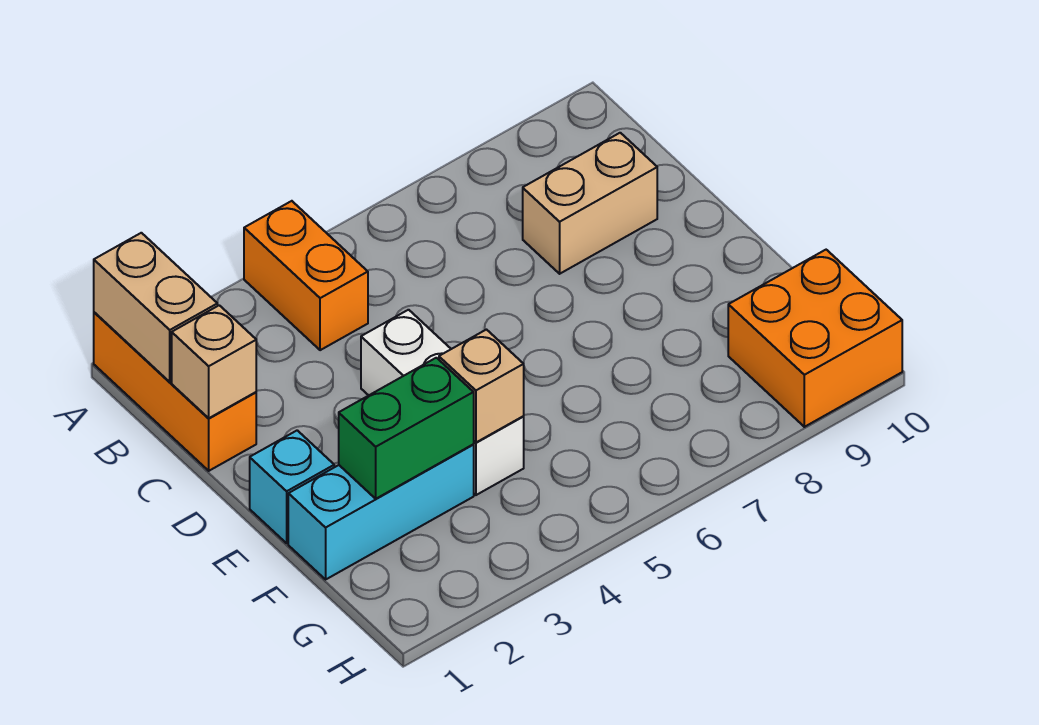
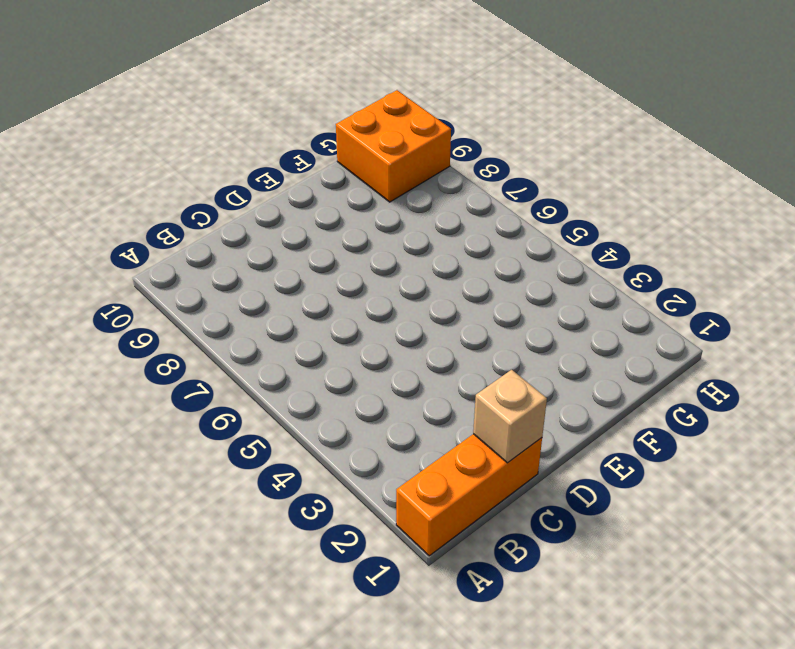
none -> orange brick A4:B4 level 1
none -> tan brick C8:C9 level 1

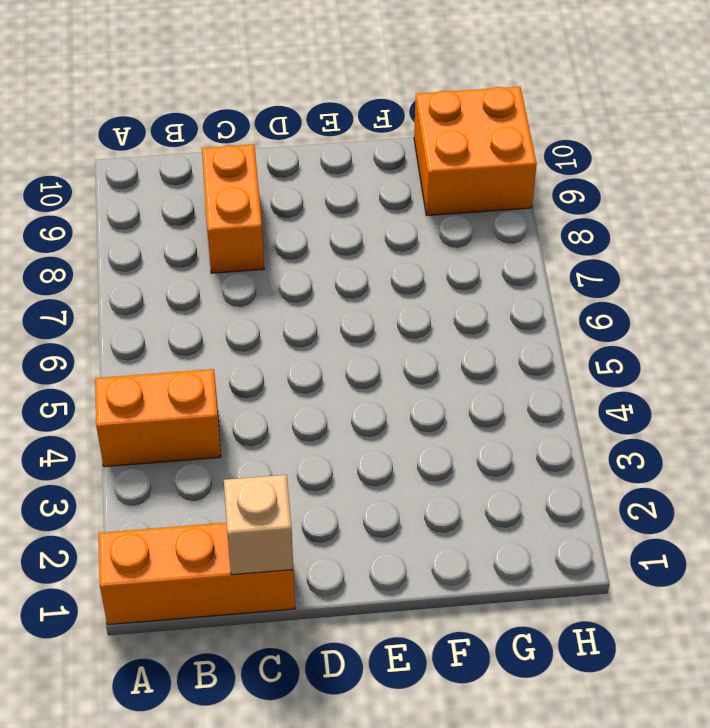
orange brick C8:C9 level 1 -> tan brick C8:C9 level 1
none -> white brick D4:F4 level 1
none -> cyan brick E1 level 1

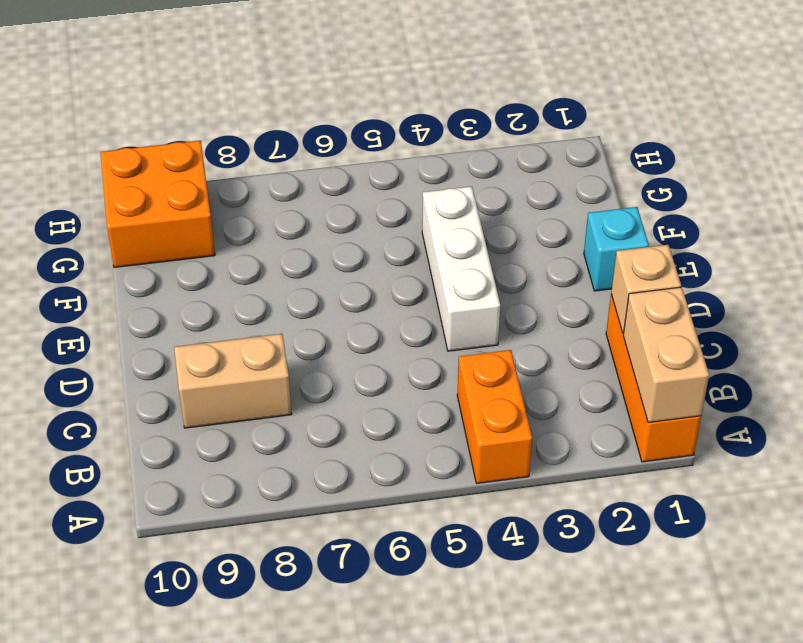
none -> cyan brick F1:F3 level 1
none -> green brick F2:F3 level 2

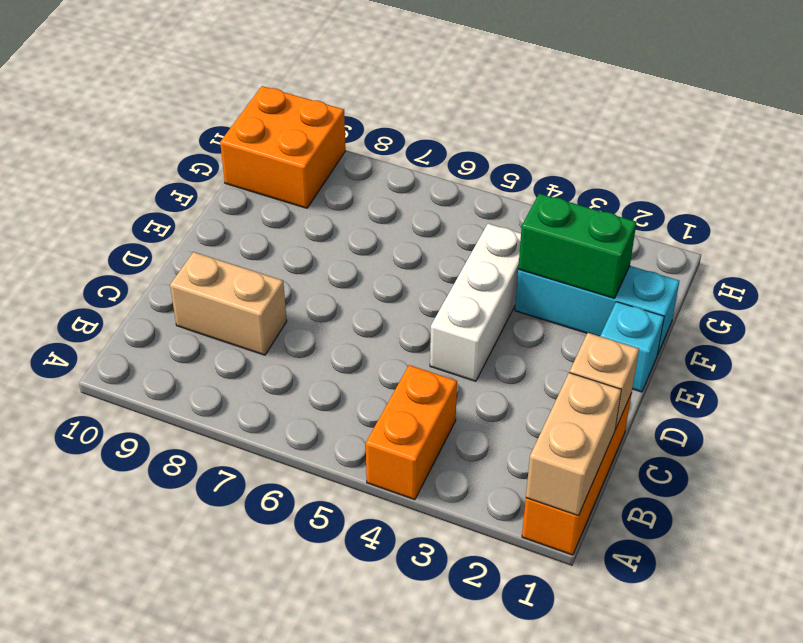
none -> tan brick F4 level 2

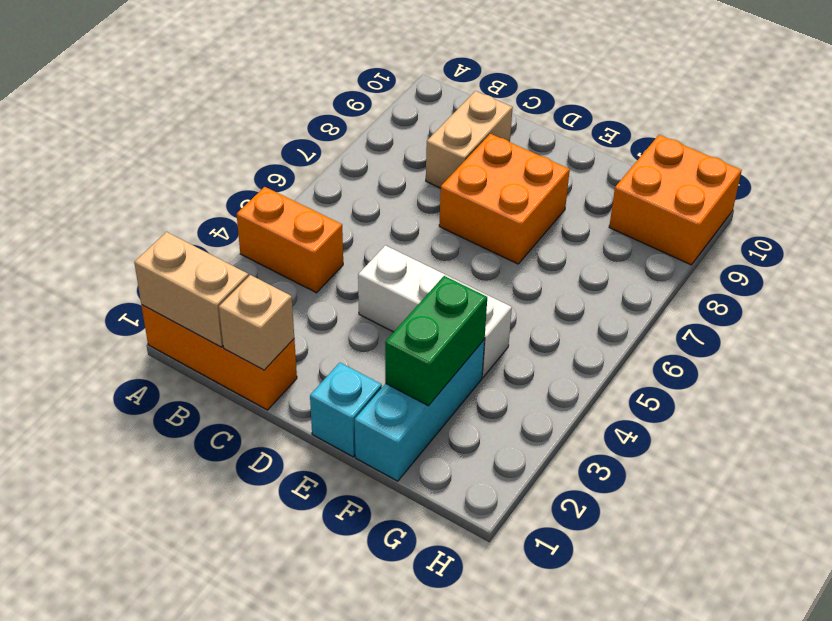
orange brick D7:E8 level 1 -> none
none -> tan brick F4 level 2

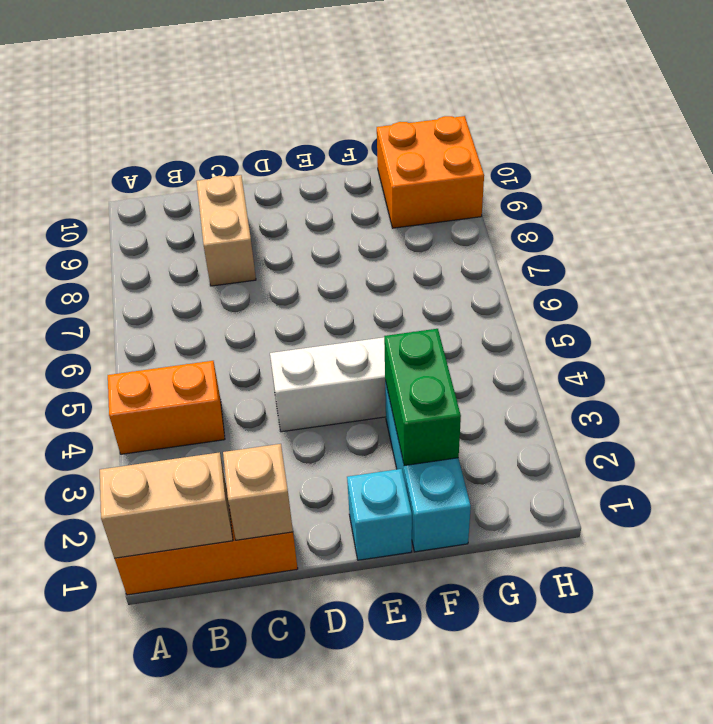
none -> tan brick F4 level 2

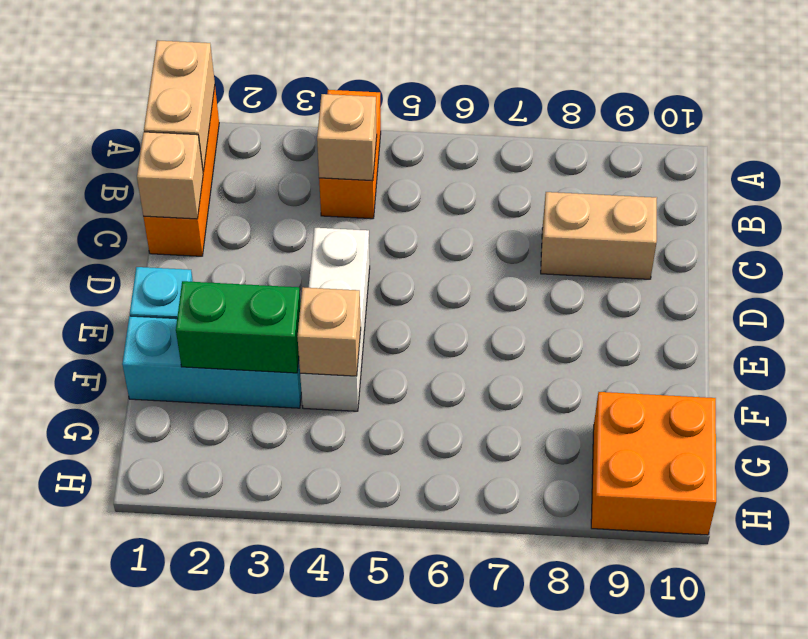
tan brick B4 level 2 -> none

